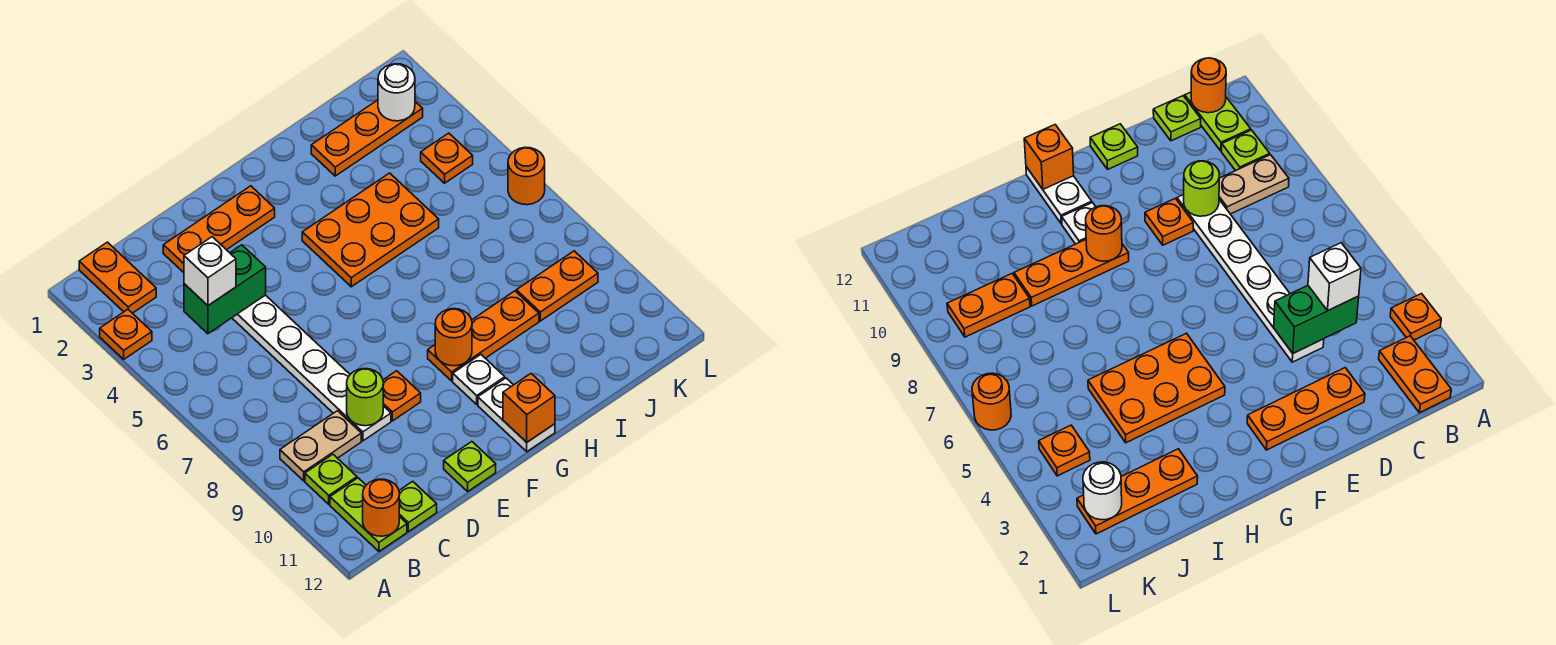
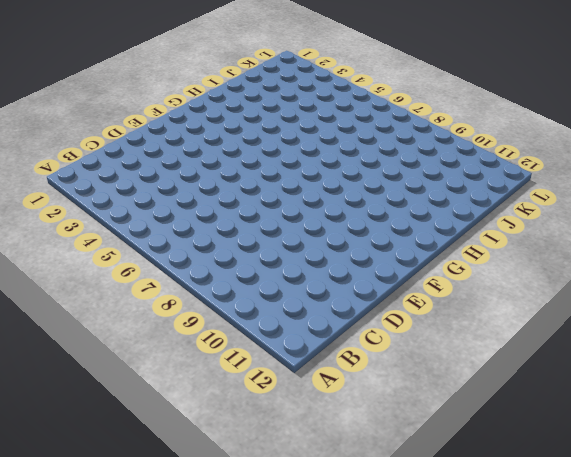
none -> orange plate A3 level 1
none -> orange plate B1:B2 level 1
none -> tan plate B9:C9 level 1

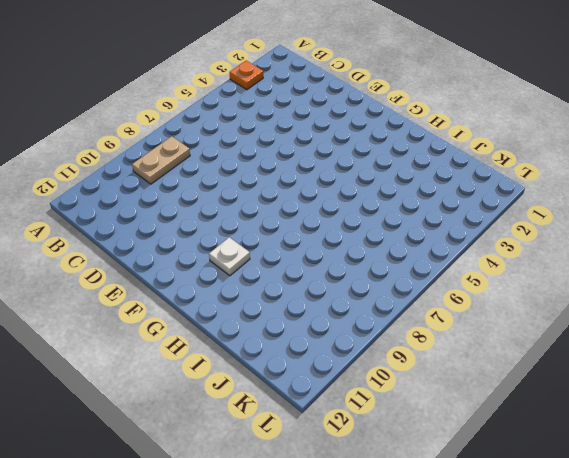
tan plate B8:B9 level 1 -> tan plate B9:C9 level 1
none -> orange plate B1:B2 level 1
none -> lime plate B10 level 1
none -> lime plate B11:B12 level 1

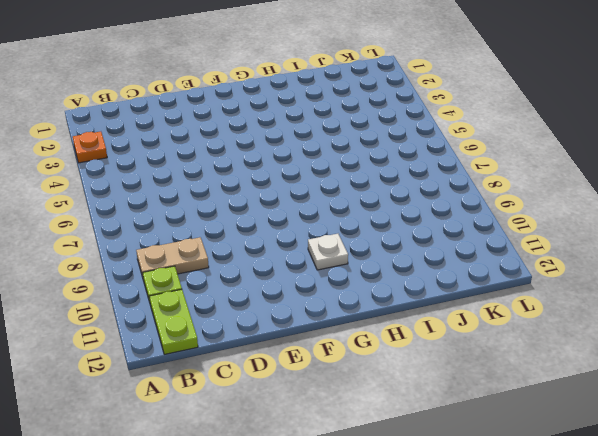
none -> orange plate B1:B2 level 1
none -> lime plate C12 level 1
none -> orange plate D2:F2 level 1

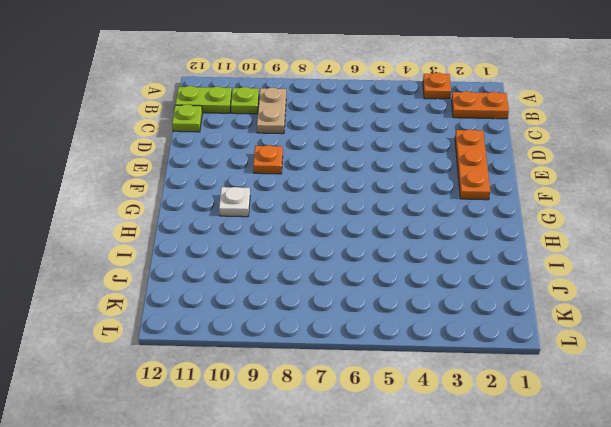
none -> white plate D4:D9 level 1
none -> lime plate E12 level 1
none -> orange plate G4:I5 level 1

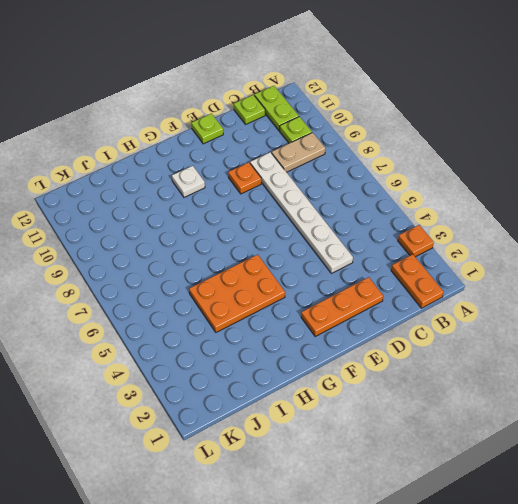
none -> orange plate G9:I9 level 1
none -> white plate G11:G12 level 1
none -> orange plate I2:K2 level 1

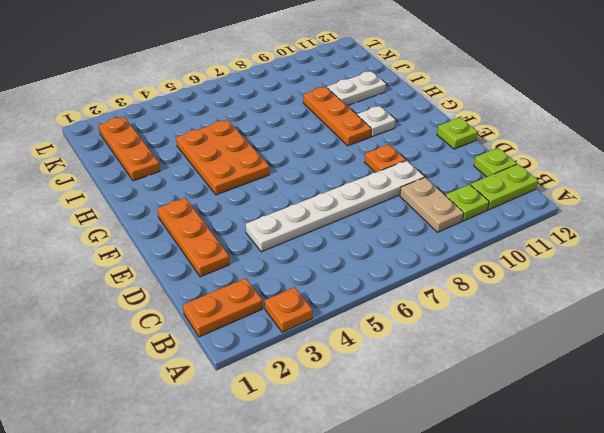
white plate I10:I11 level 1 -> white plate G11:G12 level 1
none -> orange plate J9:K9 level 1
none -> orange plate K4 level 1
none -> orange round brick L6 level 1

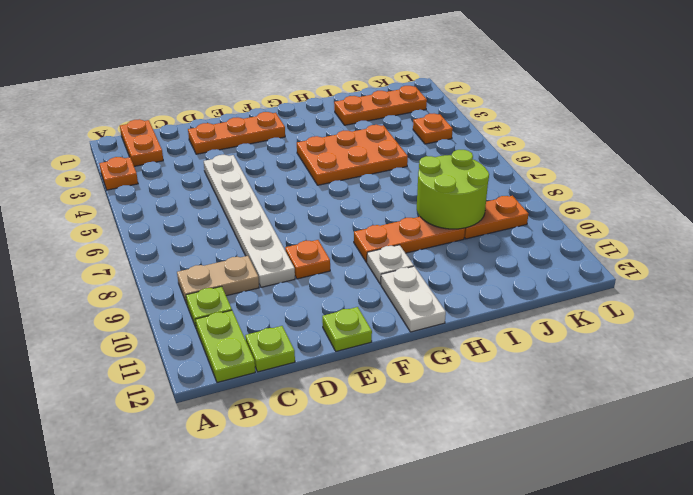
lime round brick I8:J9 level 2 -> none
none -> orange round brick L6 level 1
none -> orange round brick B12 level 2
none -> green brick C4:D4 level 2

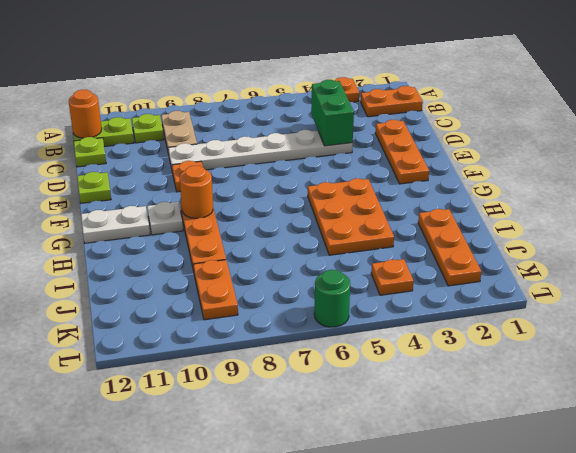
green round brick L6 level 1 -> orange round brick L6 level 1
none -> lime round brick D9 level 2
none -> orange brick G12 level 2
none -> white round brick K2 level 2

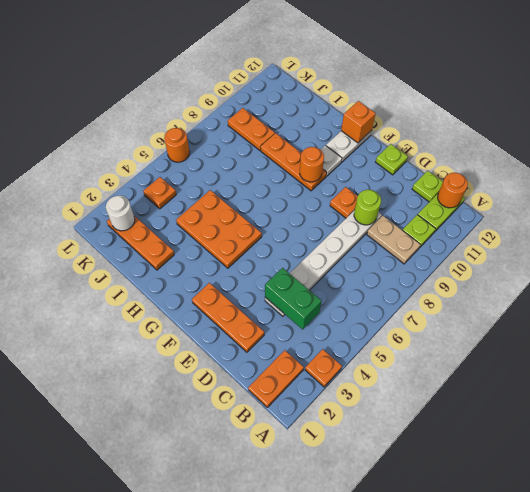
none -> white brick C4 level 3

